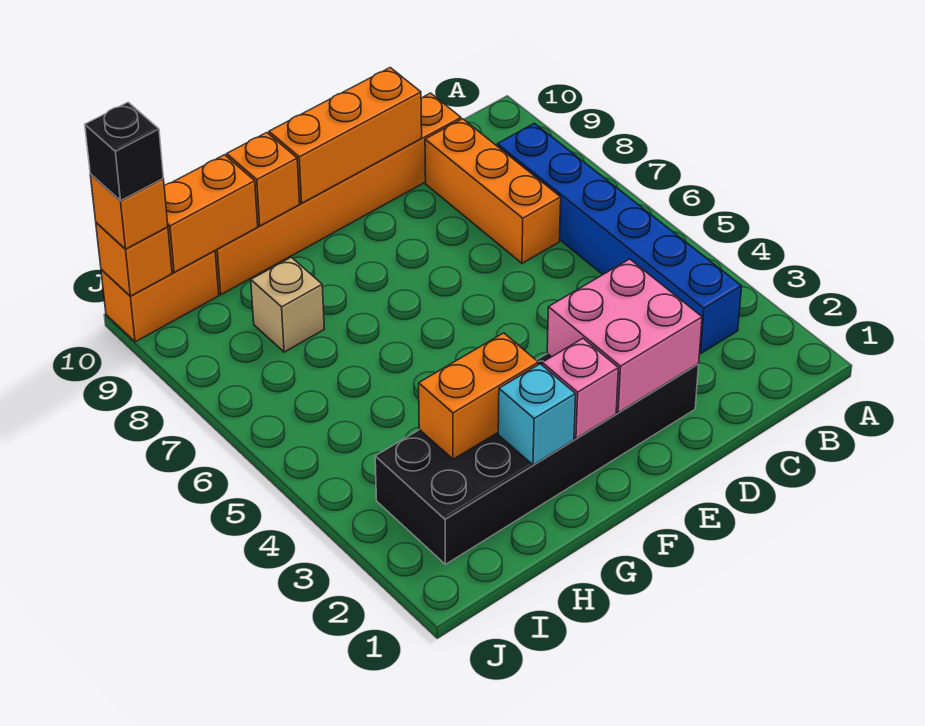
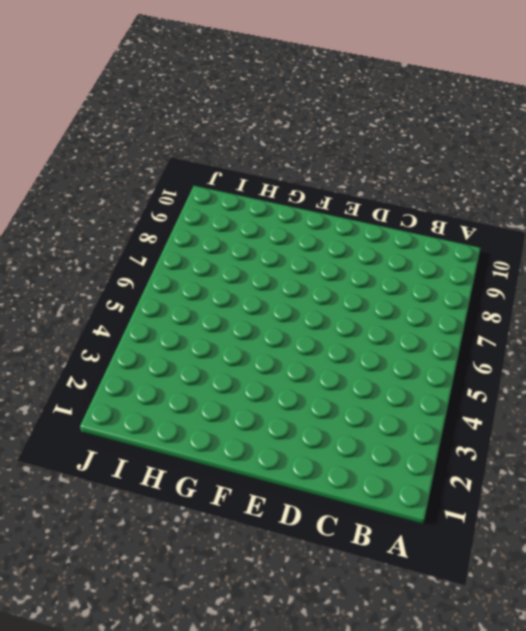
none -> blue brick B3:B8 level 1
none -> orange brick C7:C9 level 1
none -> orange brick C10:H10 level 1

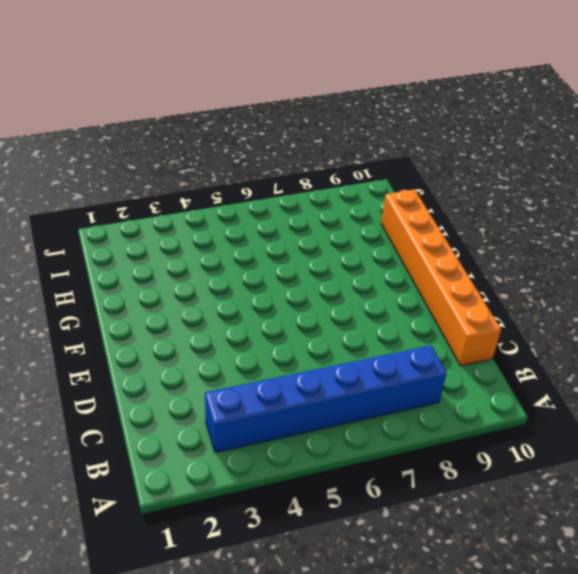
none -> orange brick C7:C9 level 1
none -> black brick D2:I3 level 1
none -> tan brick H8 level 1

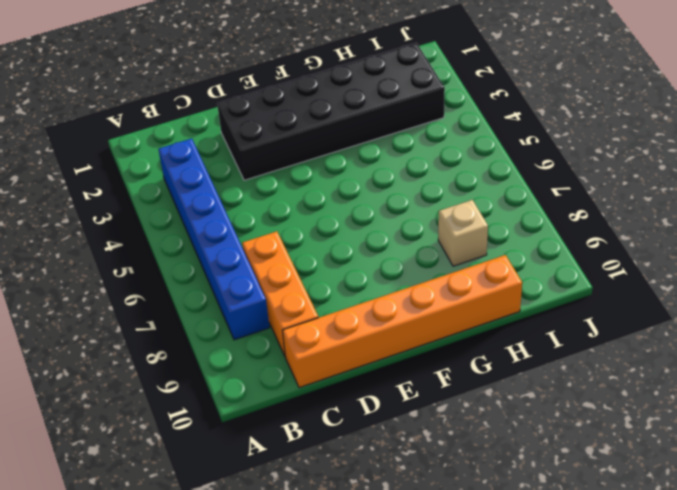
none -> orange brick I10:J10 level 1
none -> pink brick D2:E3 level 2
none -> orange brick D10:F10 level 2

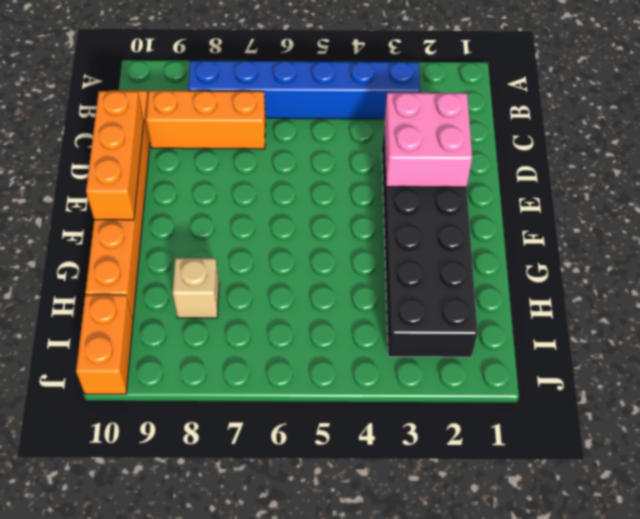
none -> pink brick F2 level 2
none -> cyan brick G2 level 2
none -> orange brick G3:H3 level 2

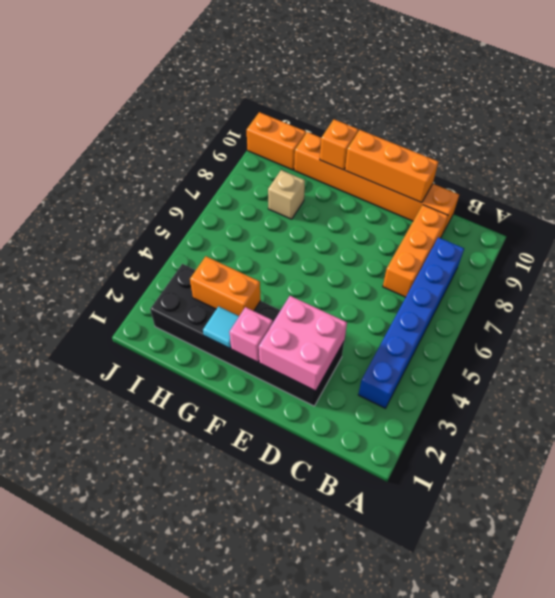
cyan tile G2 level 2 -> cyan brick G2 level 2
none -> orange brick H10:I10 level 2
none -> orange brick J10 level 2
none -> orange brick J10 level 3

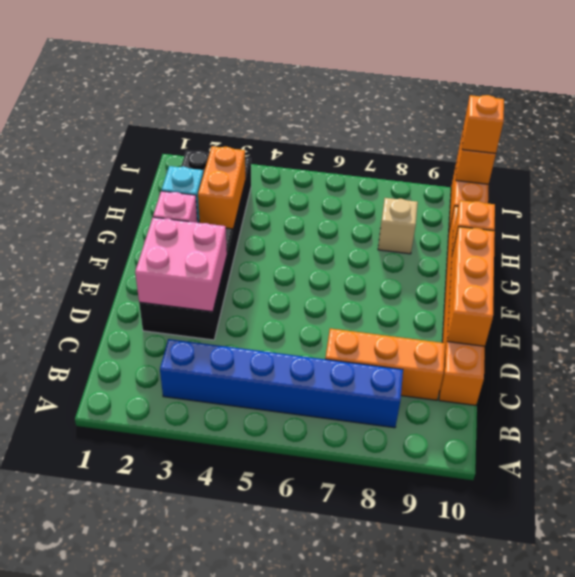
none -> orange brick H10:I10 level 2
none -> black brick J10 level 4

